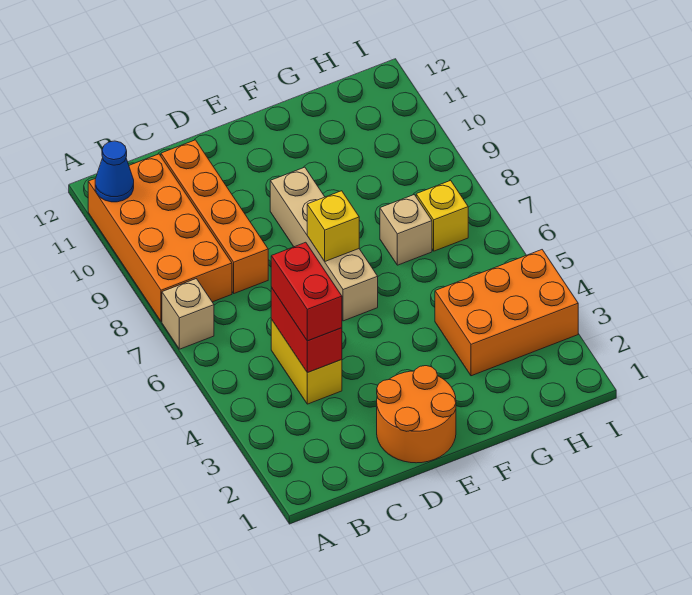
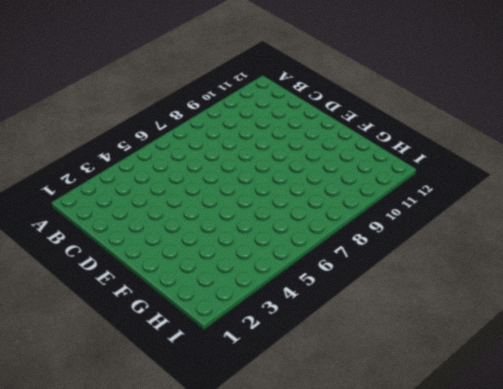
none -> tan brick A7 level 1
none -> orange brick A8:B11 level 1
none -> yellow brick C4:C5 level 1

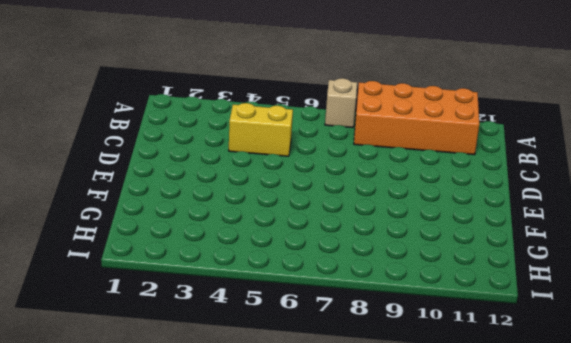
none -> orange brick C8:C11 level 1
none -> orange round brick D1:E2 level 1
none -> tan brick E6:E9 level 1

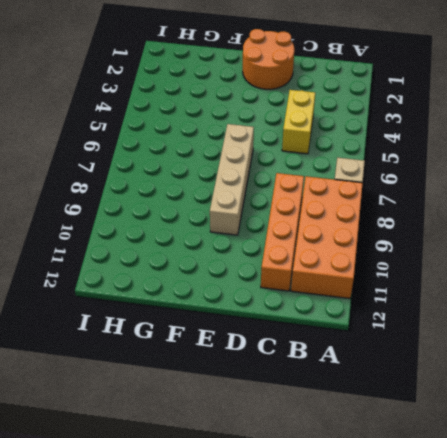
none -> orange brick G3:I4 level 1
none -> tan brick G7 level 1
none -> yellow brick H7 level 1

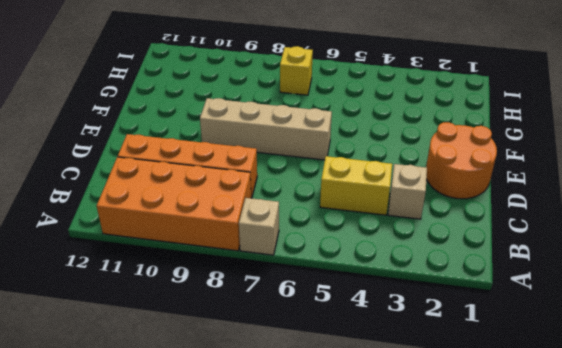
tan brick C3 level 1 -> tan brick G7 level 1
none -> orange brick G3:I4 level 1
none -> blue cone A11 level 2
none -> red brick C4:C5 level 2

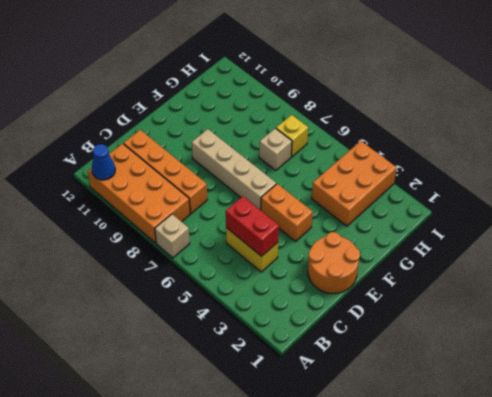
orange brick E4:E5 level 1 -> none
none -> yellow brick E7 level 2
none -> red brick C4:C5 level 3

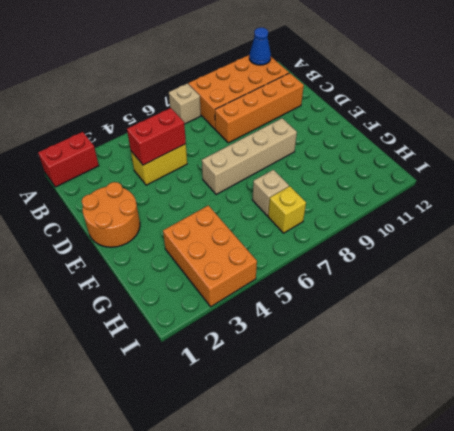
red brick A1:A2 level 1 -> red brick C4:C5 level 3
none -> yellow brick E7 level 2

